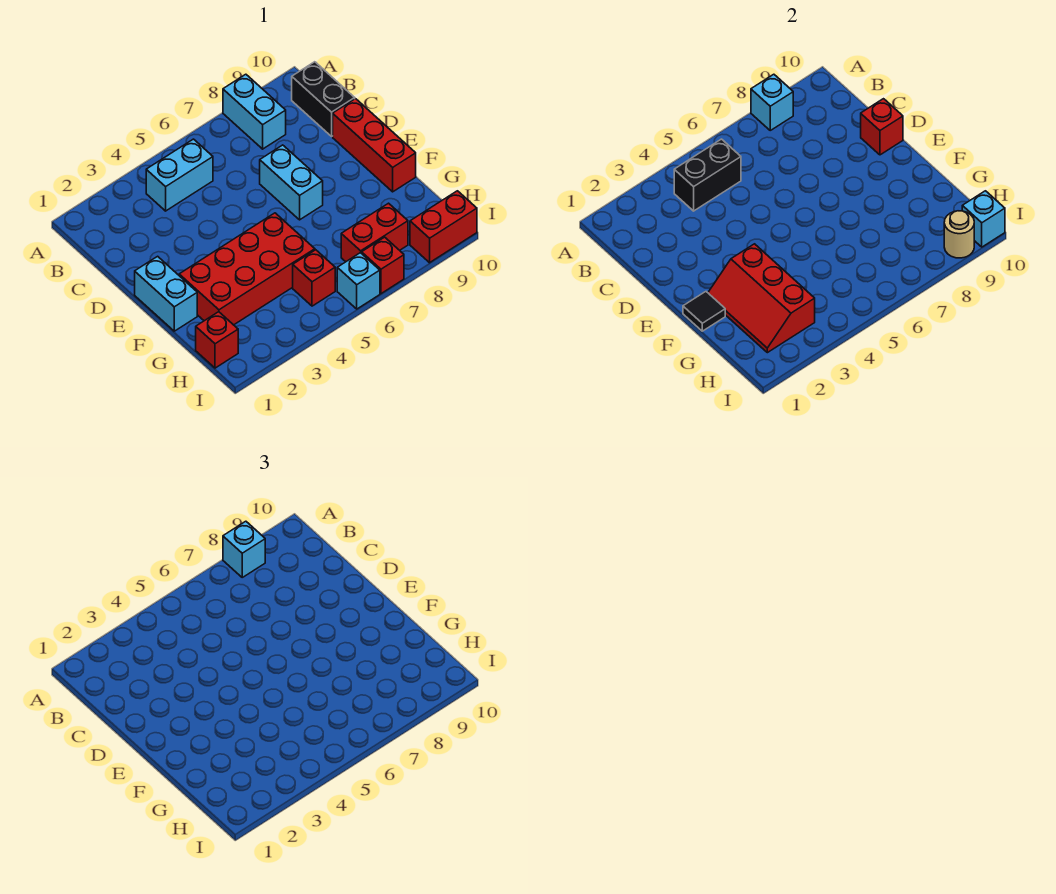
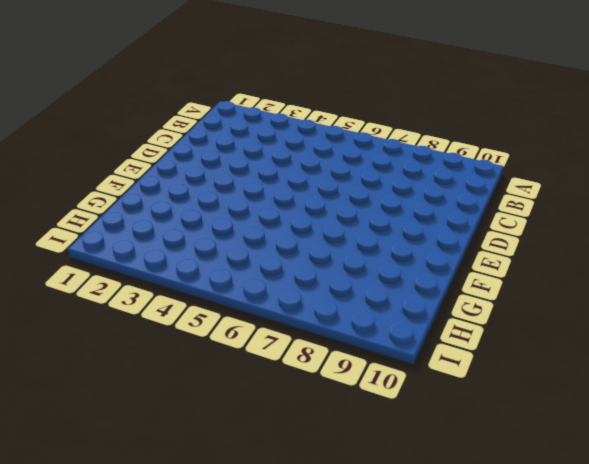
none -> cyan brick A8:B8 level 1
none -> cyan brick B4:B5 level 1
none -> black brick B10:C10 level 1

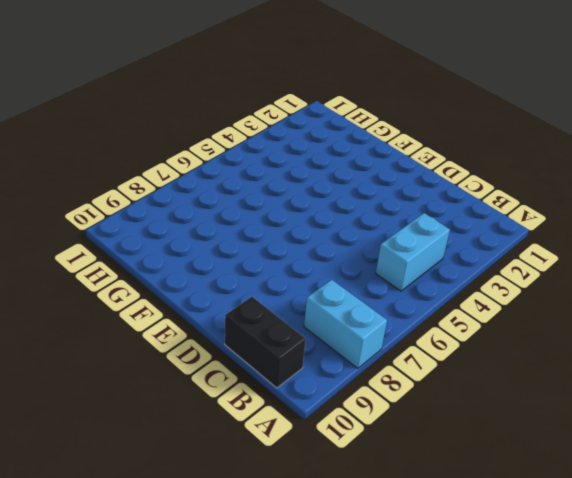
none -> cyan brick D7:E7 level 1
none -> red brick D10:F10 level 1
none -> cyan brick E1:F1 level 1

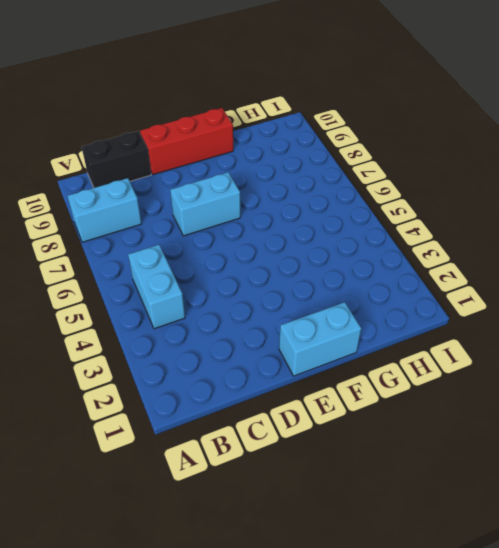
none -> red brick F2:G5 level 1
none -> red brick H1 level 1
none -> red brick H5 level 1

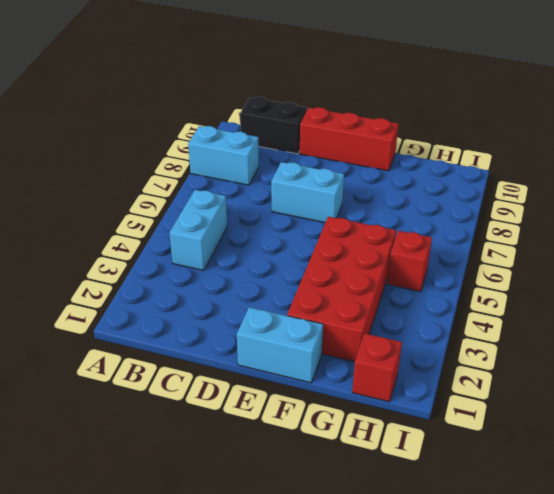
none -> red brick H7:H8 level 1
none -> cyan brick I6 level 1
none -> red brick I7 level 1

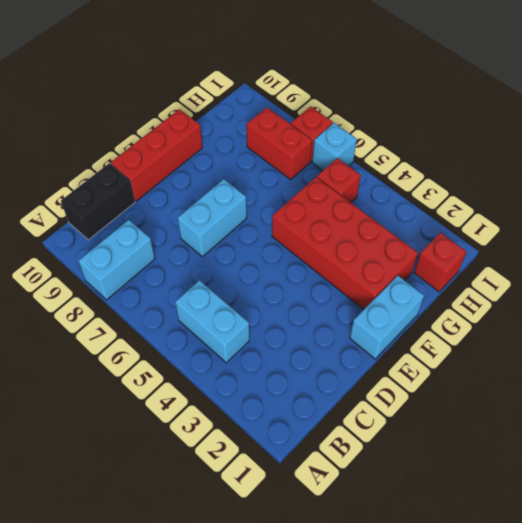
none -> red brick I9:I10 level 1
none -> cyan brick A8 level 2
none -> black brick B4:B5 level 2

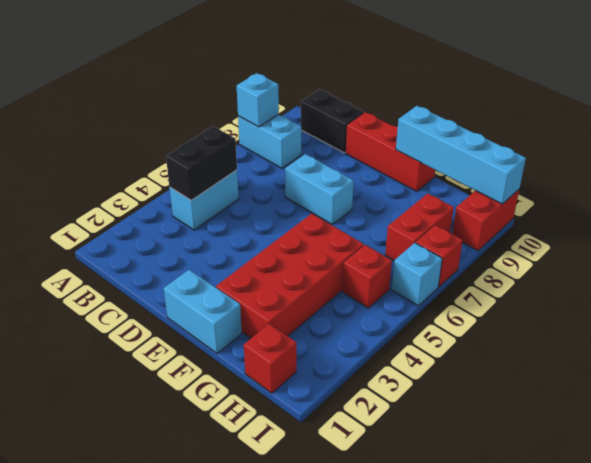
cyan brick F10:I10 level 2 -> cyan brick I10 level 2
none -> red brick D10 level 2
none -> black tile F1 level 2
none -> red slope F2:H3 level 2 top 3

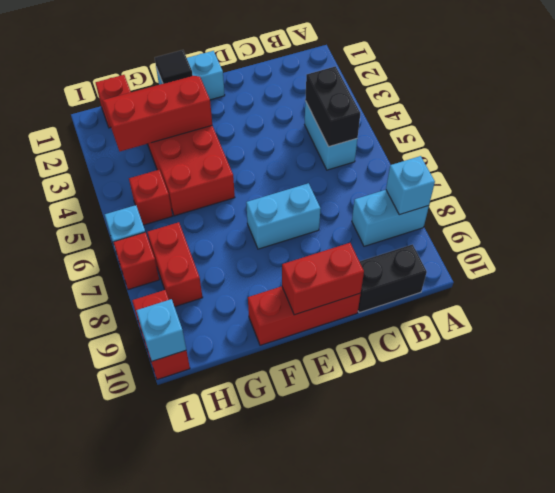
red brick D10:E10 level 2 -> red brick D10 level 2
none -> tan round brick I9 level 2
none -> cyan brick A8 level 3

